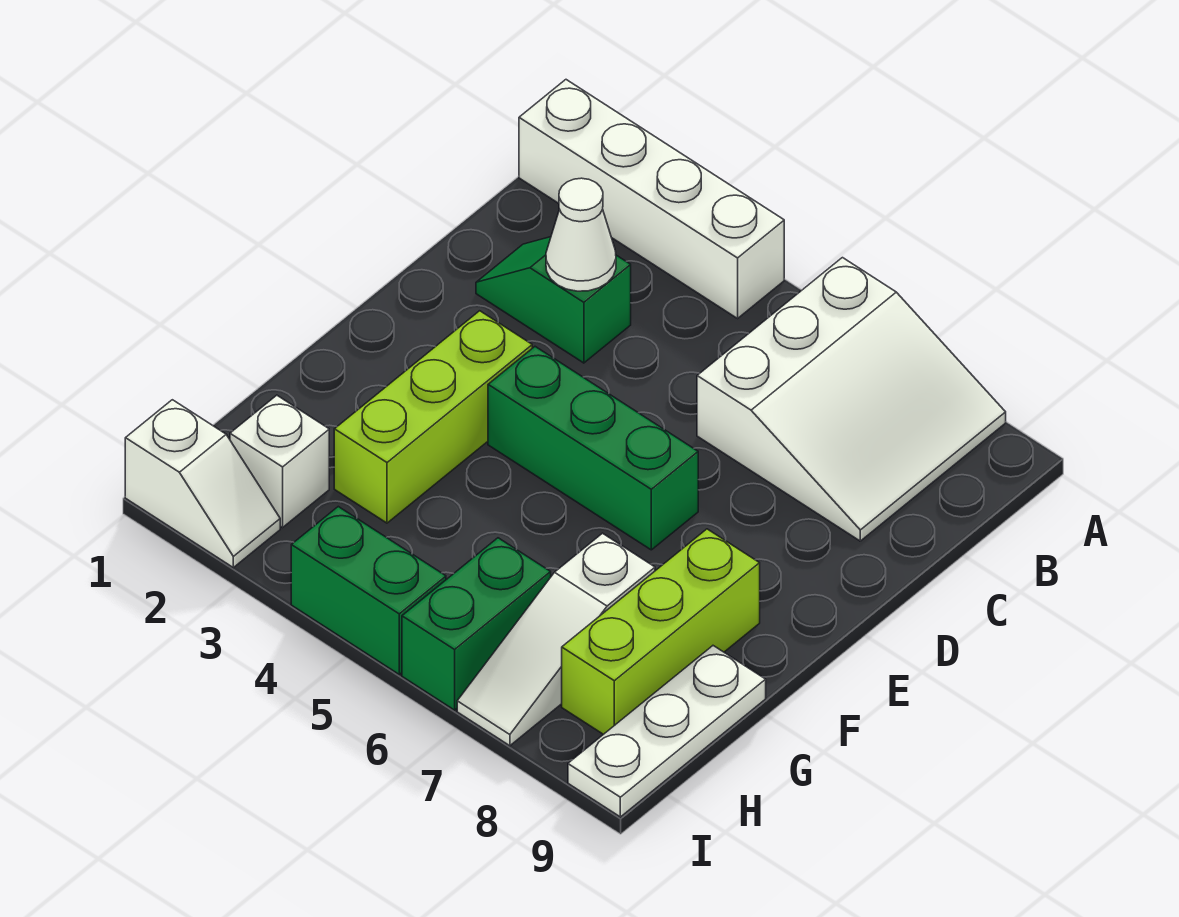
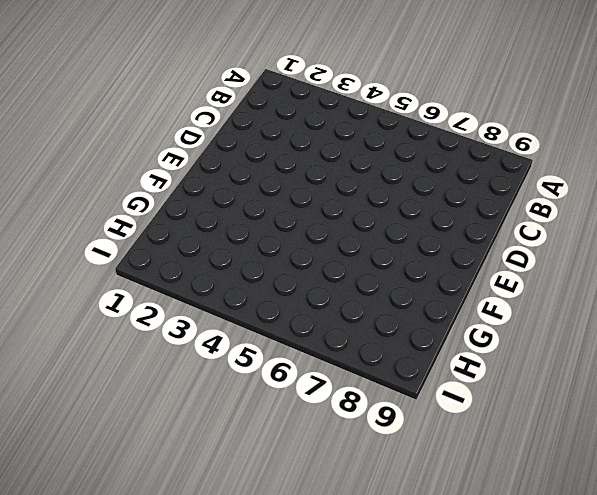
none -> white brick A1:A4 level 1
none -> white slope A6:C8 level 1 top 6
none -> green slope C2:C3 level 1 top 3

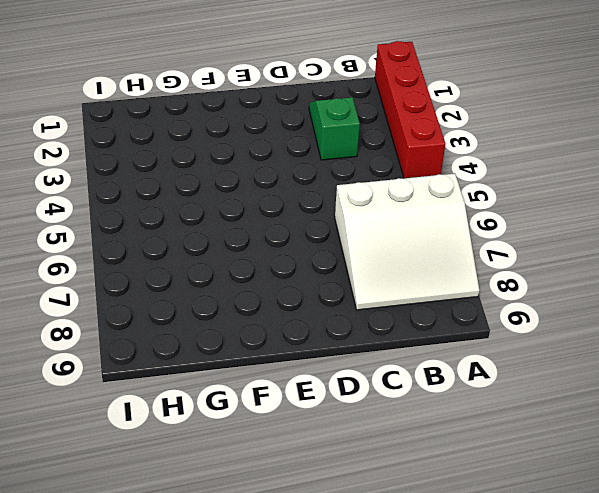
red brick A1:A4 level 1 -> white brick A1:A4 level 1
none -> lime brick E3:G3 level 1
none -> green brick E4:E6 level 1
none -> lime brick F8:H8 level 1

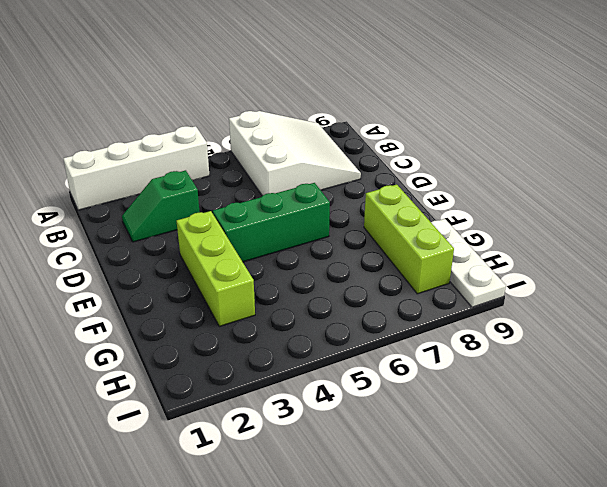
none -> white slope G7:I7 level 1 top G
none -> white brick H2 level 1
none -> green brick H6:I6 level 1

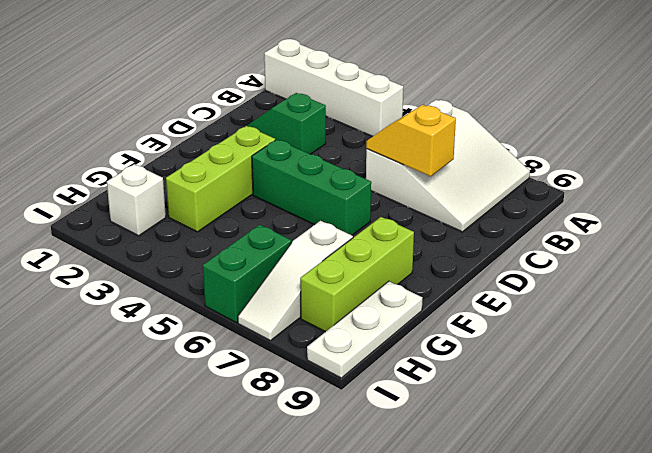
yellow slope C6:C7 level 2 top 7 -> none
none -> white slope I1:I2 level 1 top 1
none -> green brick I4:I5 level 1
none -> white cone C3 level 2

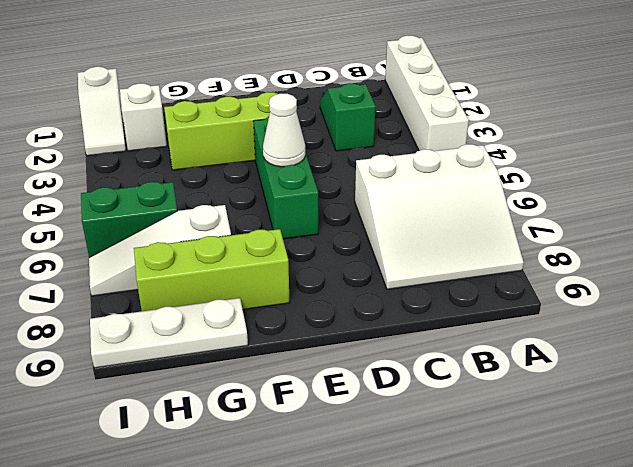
white cone E5 level 2 -> white cone C3 level 2
none -> green brick I4:I5 level 1

